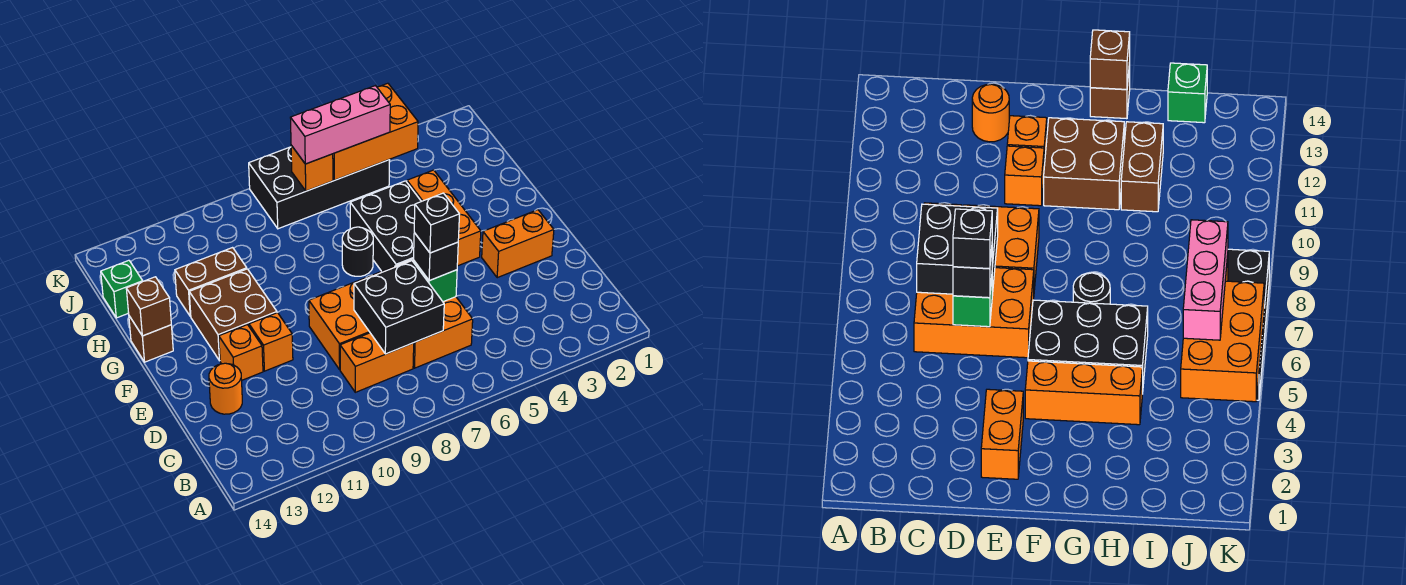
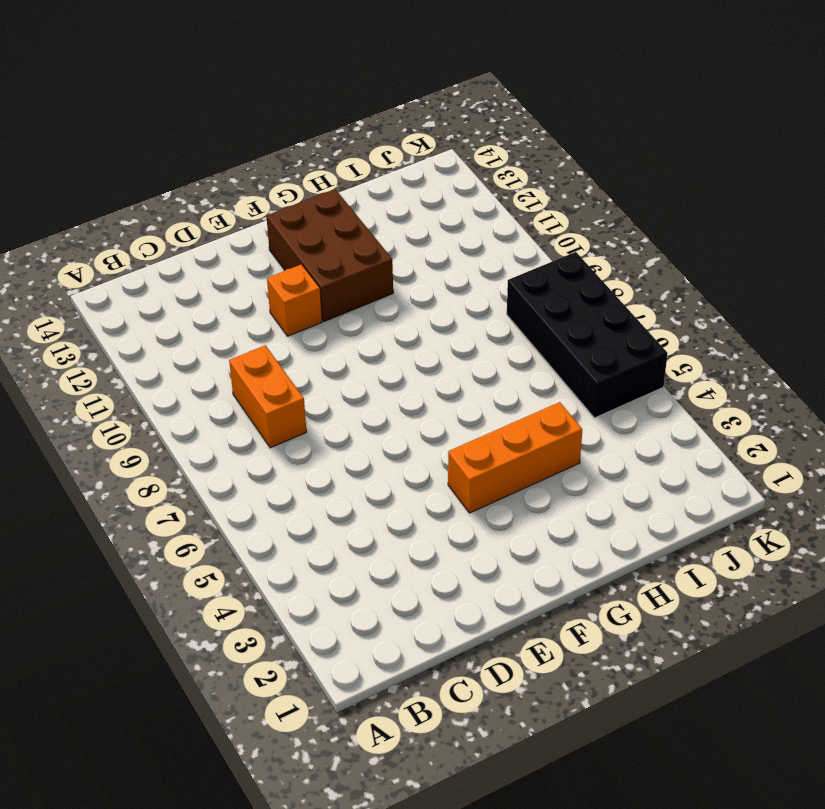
brown brick F11:G13 level 1 -> brown brick F11:G12 level 1
none -> orange brick C6:E7 level 1
none -> orange brick D8:E9 level 1
none -> orange round brick D13 level 1

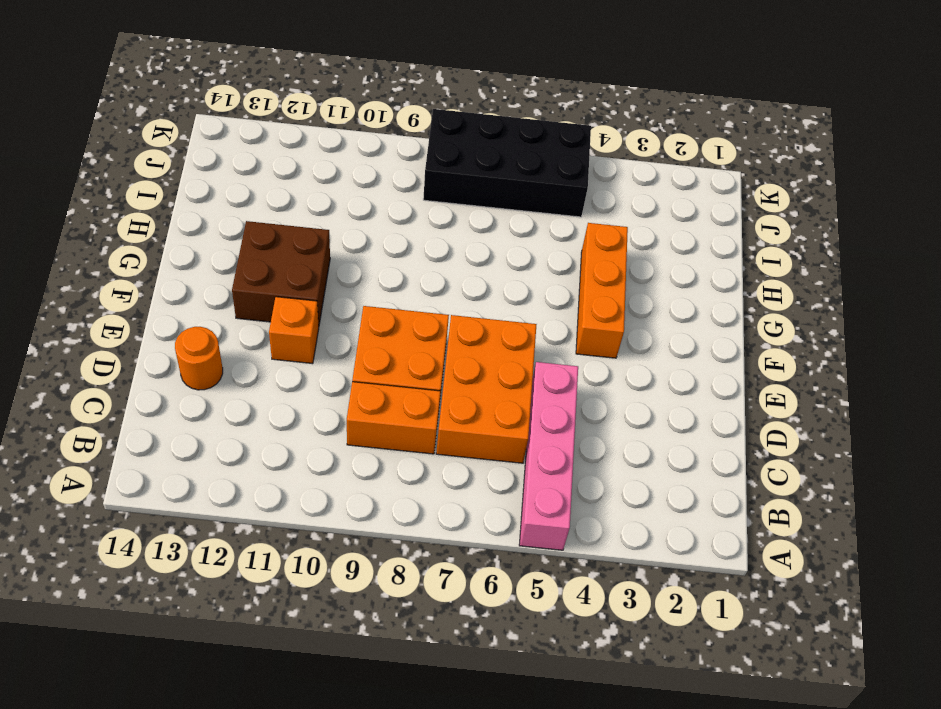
pink brick A5:D5 level 1 -> none
none -> orange brick E2:E3 level 1
none -> orange brick E12 level 1
none -> black brick F5:H6 level 1

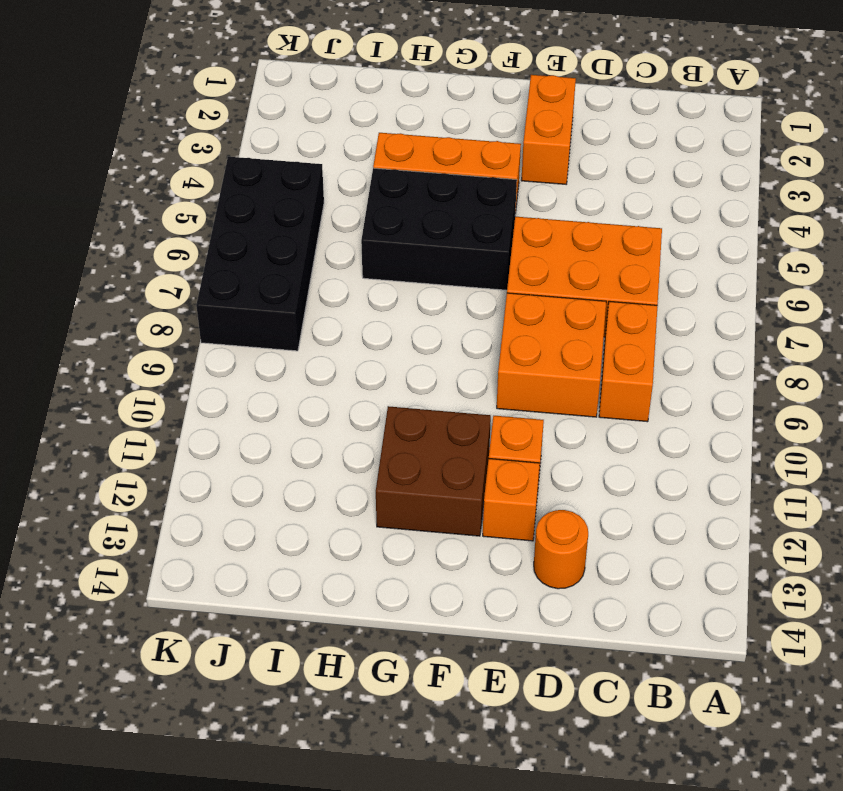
none -> black round brick G7 level 1
none -> brown brick G14 level 1
none -> brown brick H11:H12 level 1

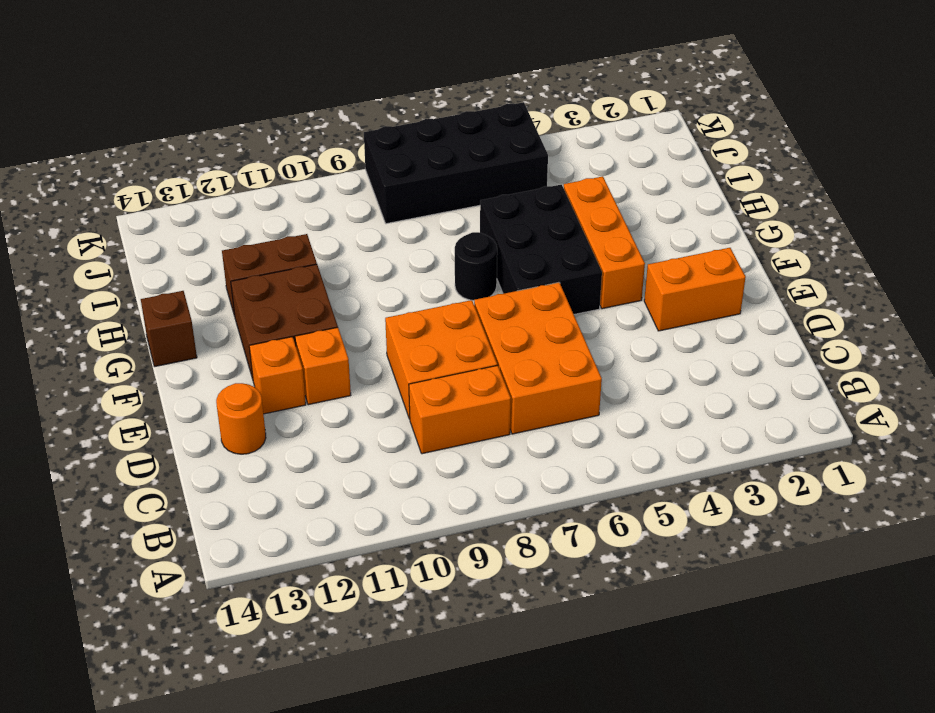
none -> green brick I14 level 1
none -> black brick C7:D8 level 2
none -> green brick D6 level 2

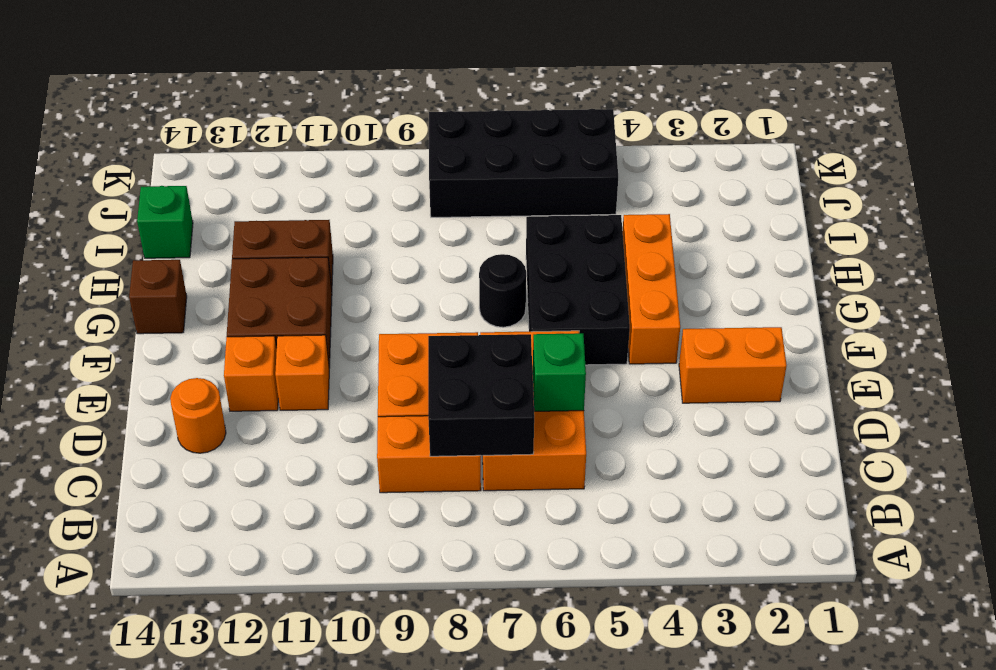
none -> brown brick G14 level 2
none -> orange brick J4:K6 level 2
none -> orange brick J7 level 2

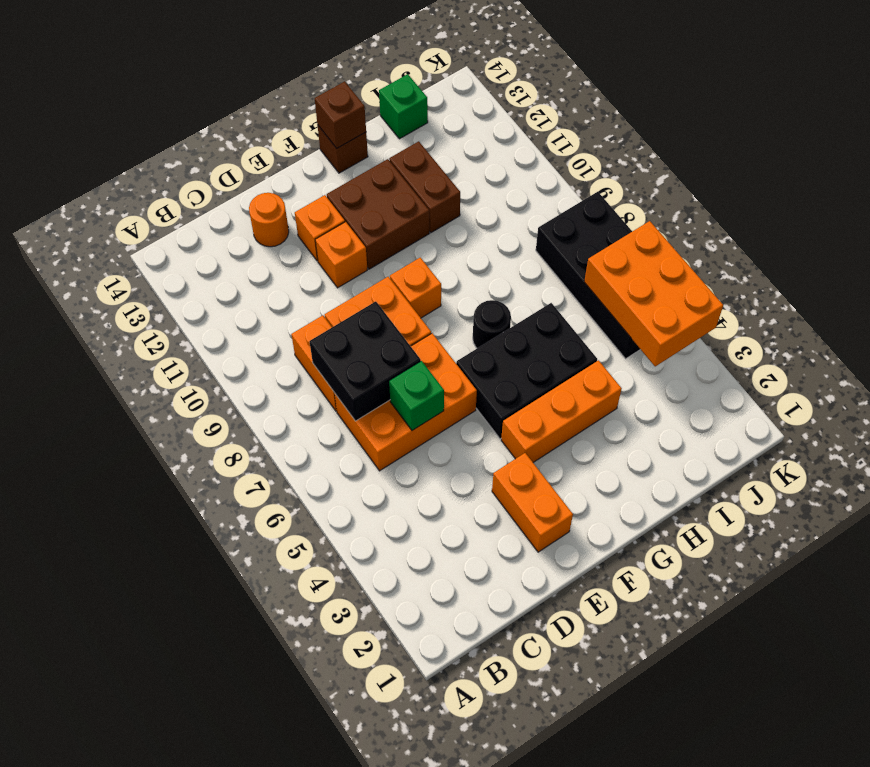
orange brick F9 level 1 -> orange brick J7 level 2
none -> black brick D6 level 3
none -> pink brick J5:J7 level 3
none -> black brick D6 level 4

